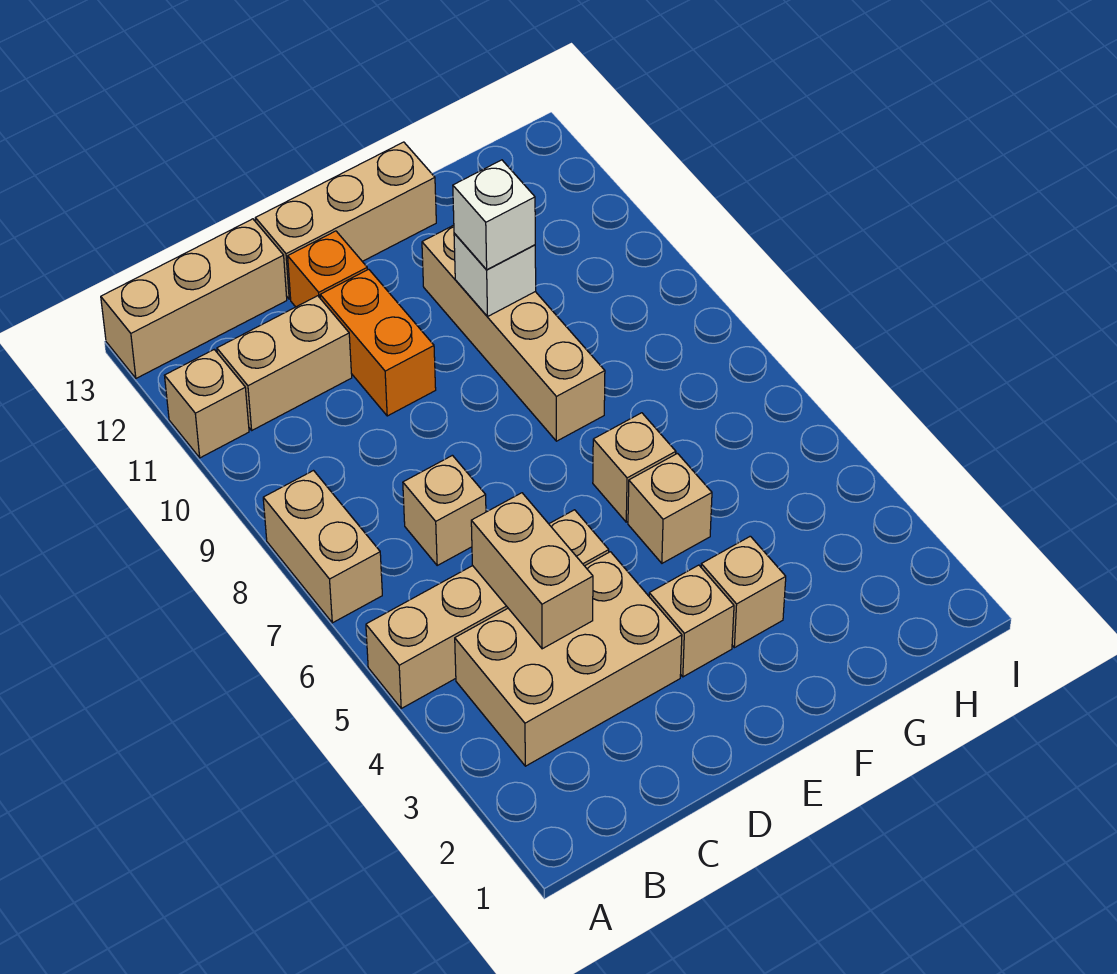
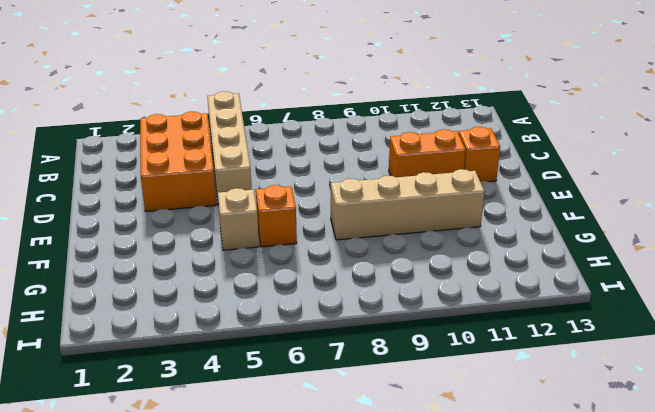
orange brick B3:D4 level 1 -> tan brick B3:D4 level 1
orange brick F6 level 1 -> tan brick F6 level 1
none -> tan brick A7:A8 level 1
none -> tan brick A11 level 1
none -> tan brick A13:C13 level 1

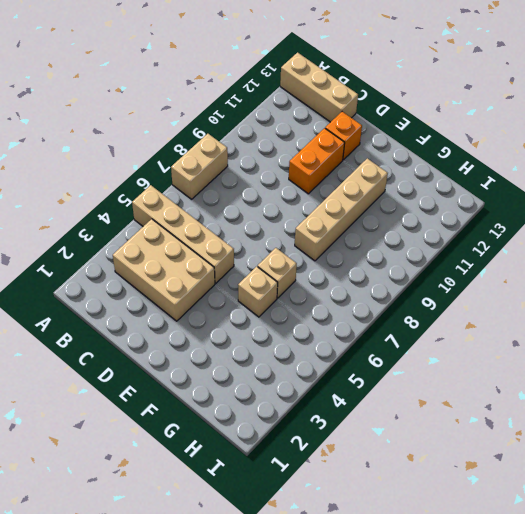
none -> tan brick A11 level 1
none -> tan brick B11:C11 level 1
none -> tan brick C7 level 1

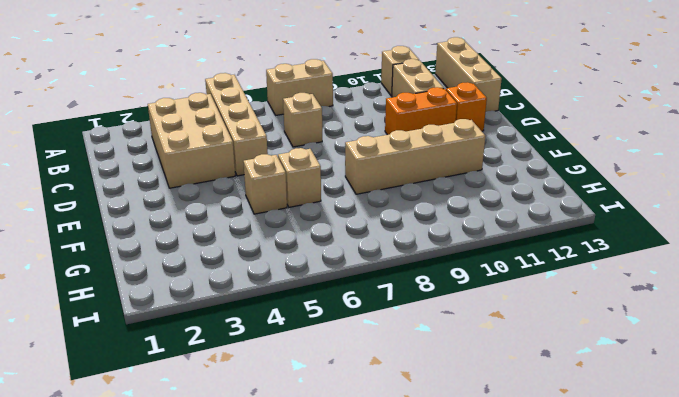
none -> tan brick D13:F13 level 1
none -> tan brick E3 level 1
none -> tan brick F3 level 1

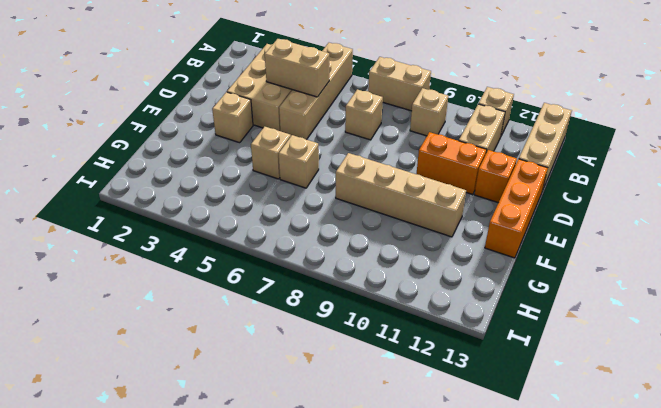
tan brick B9 level 1 -> tan brick F3 level 1
orange brick D13:F13 level 1 -> tan brick D13:F13 level 1
none -> white brick F10 level 2
none -> white brick F10 level 3

